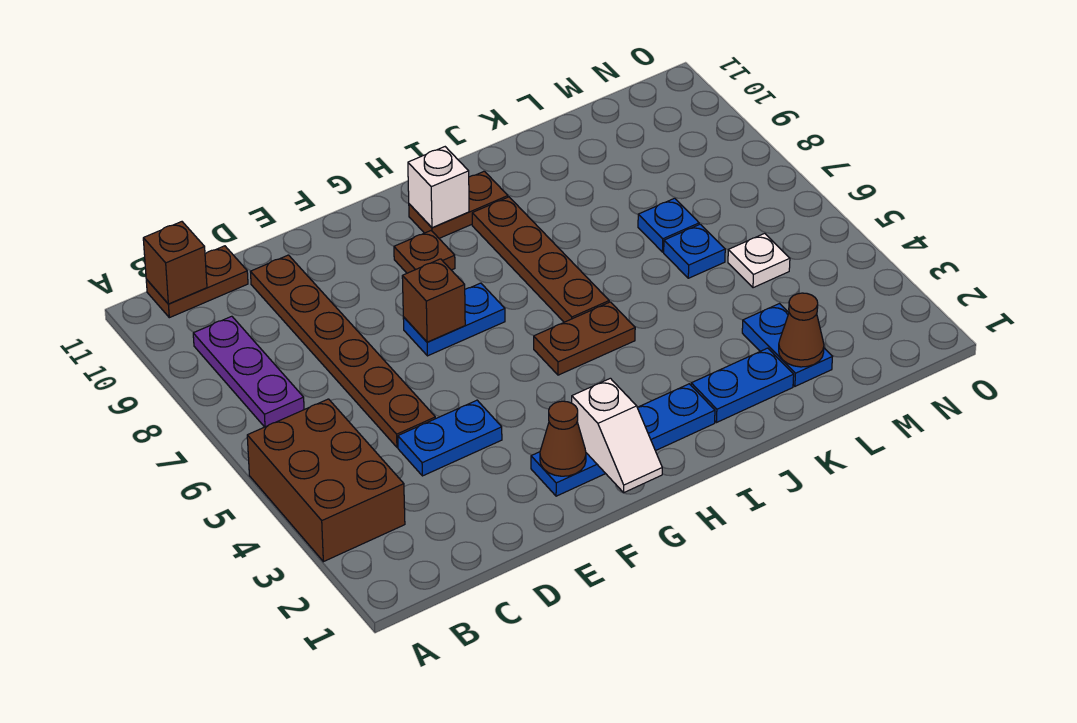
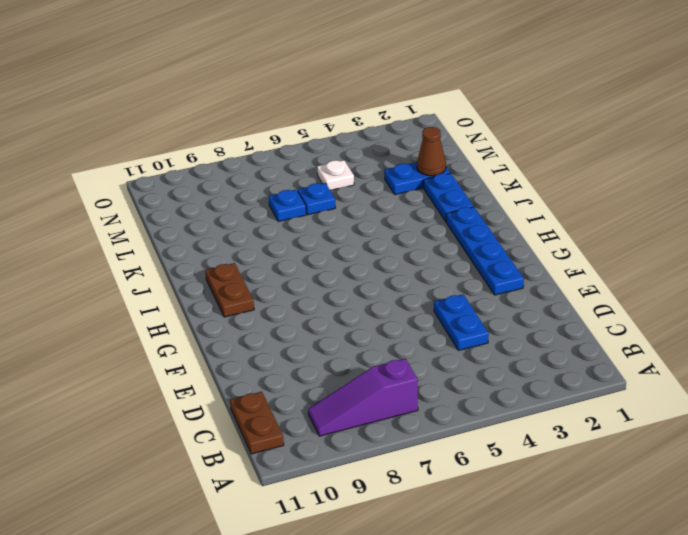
purple slope B7:B9 level 1 top 7 -> purple plate B7:B9 level 1
none -> brown brick A3:B5 level 1
none -> brown plate D5:D10 level 1
none -> blue plate F7:G7 level 1

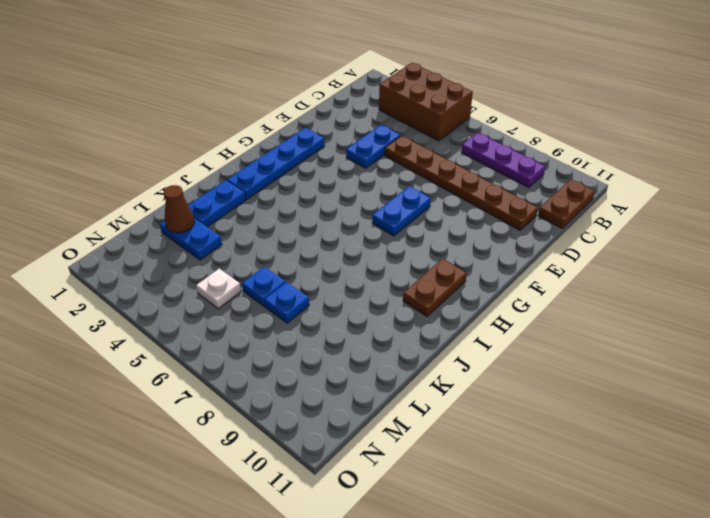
none -> brown plate G9 level 1
none -> brown plate H5:I5 level 1
none -> brown plate I6:I9 level 1

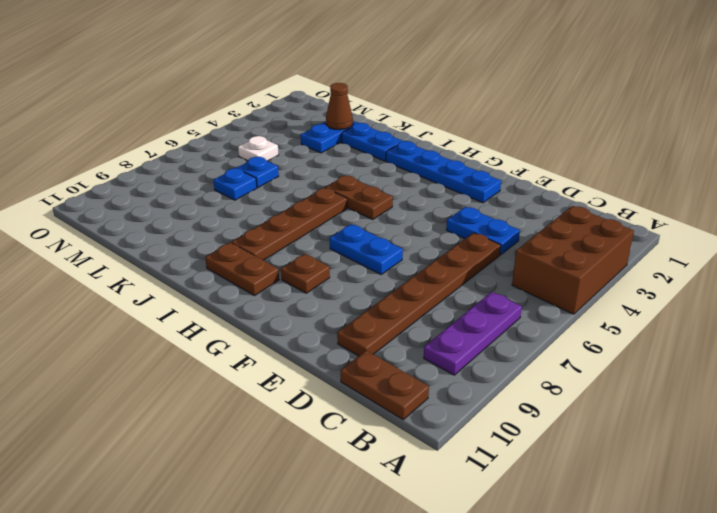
none -> brown brick B11 level 2
none -> brown cone F2 level 2
none -> brown brick F7 level 2

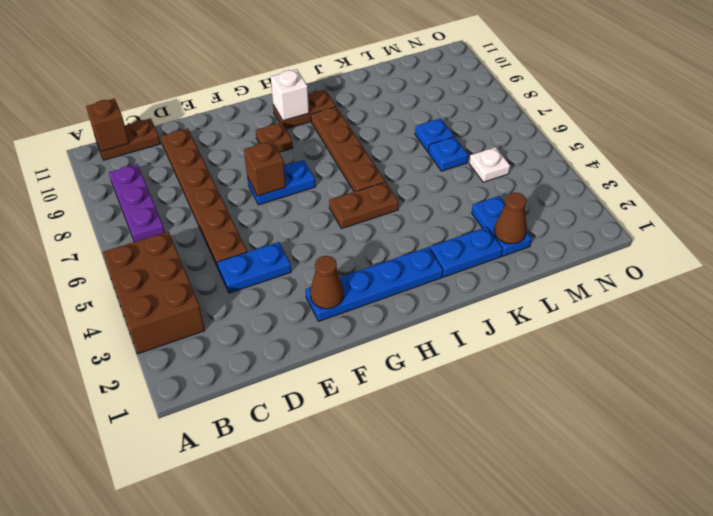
none -> white slope G1:G2 level 2 top 2

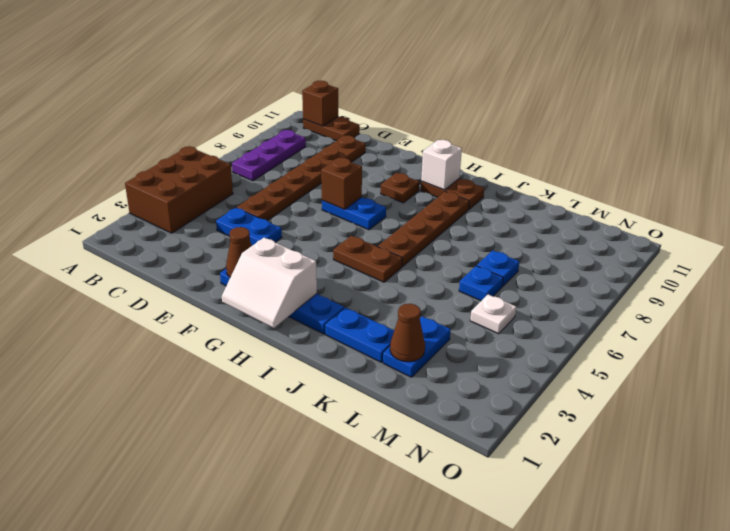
white slope G1:H2 level 2 top 2 -> white slope G1:G2 level 2 top 2

